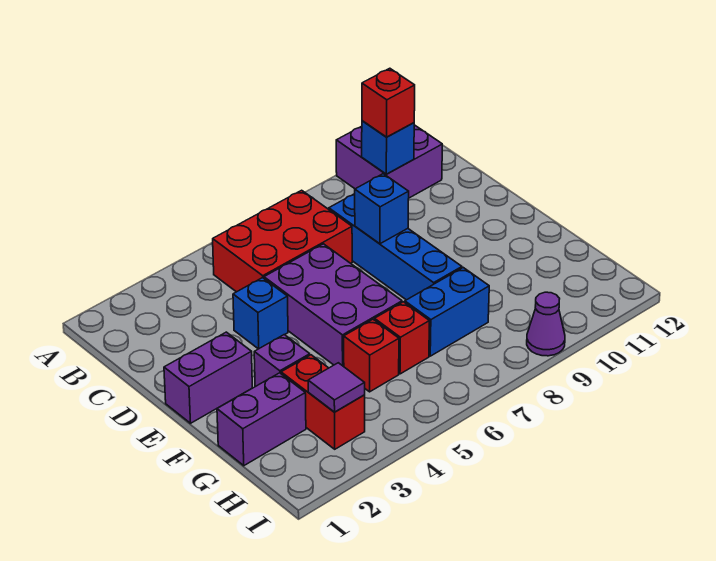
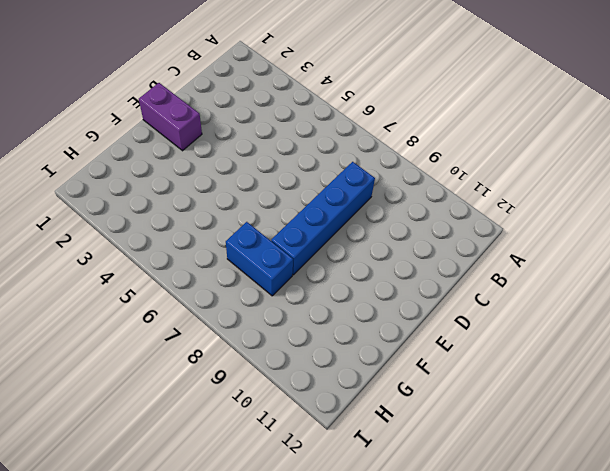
none -> purple brick A10:B11 level 1
none -> red brick B5:C7 level 1
none -> blue brick D4 level 1

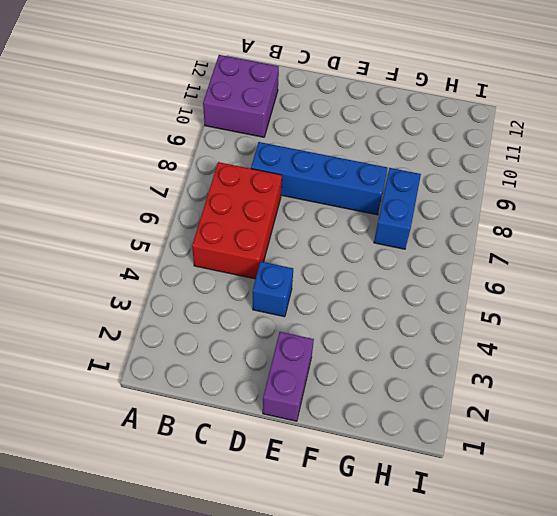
none -> purple brick D5:F6 level 1
none -> purple brick F3 level 1
none -> purple brick G1:G2 level 1

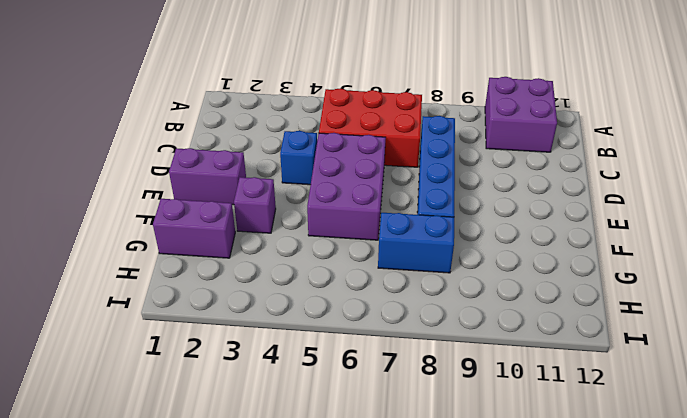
none -> red brick G3:H3 level 1
none -> red brick G5 level 1
none -> red brick G6 level 1

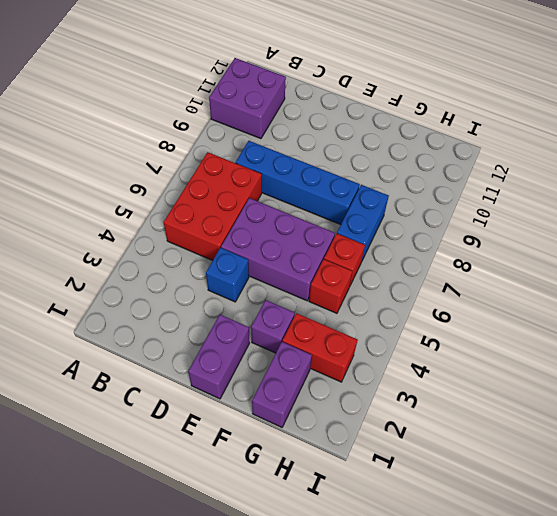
none -> purple cone I9 level 1
none -> blue brick B10 level 2
none -> blue brick D8 level 2

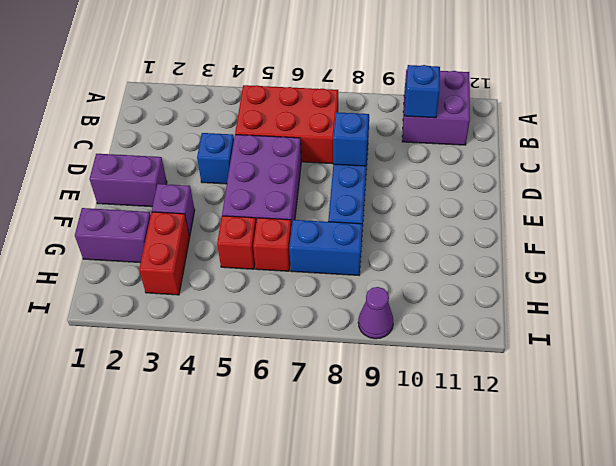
none -> purple tile H3 level 2
none -> red brick B10 level 3

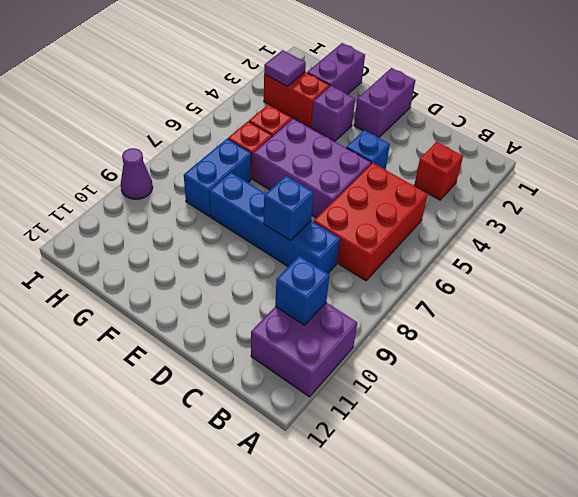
red brick B3 level 1 -> red brick B10 level 3

